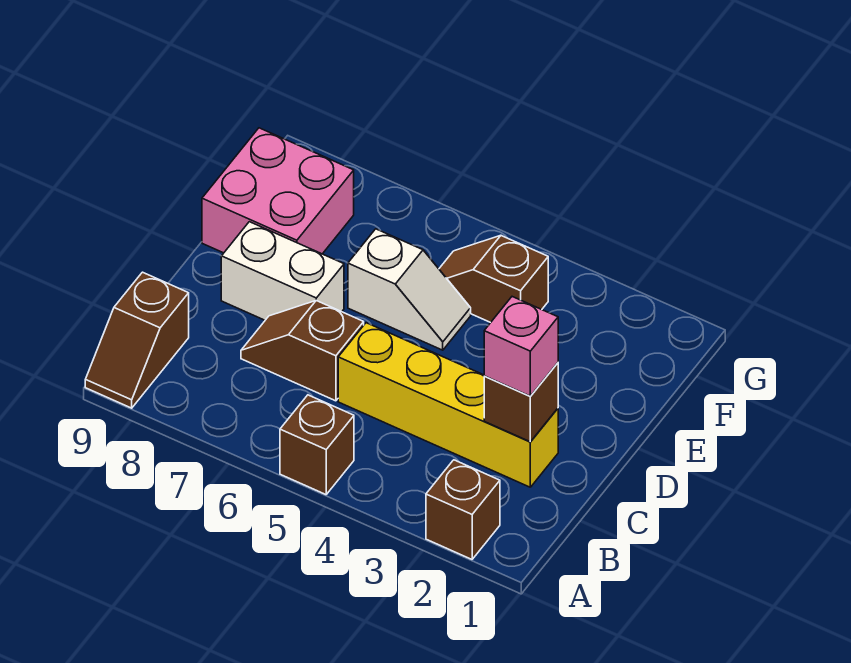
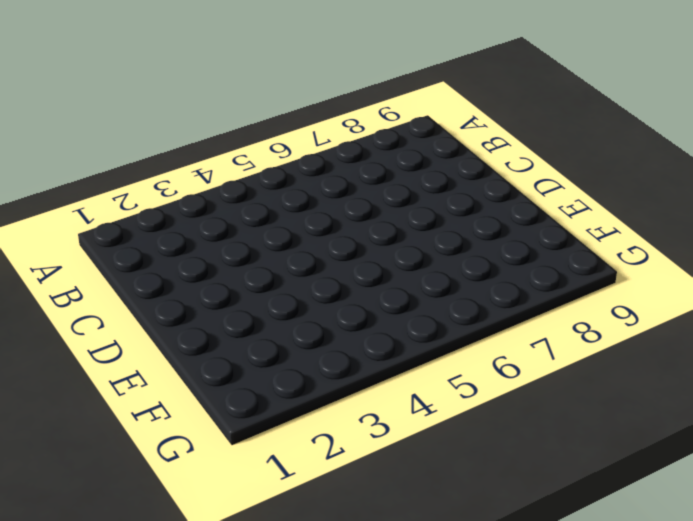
none -> brown brick A2 level 1
none -> brown brick A5 level 1

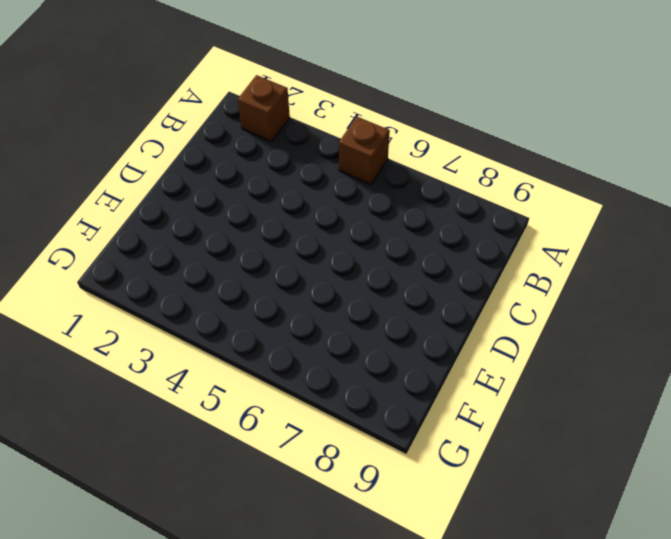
none -> brown slope A9:B9 level 1 top B
none -> yellow brick C2:C5 level 1

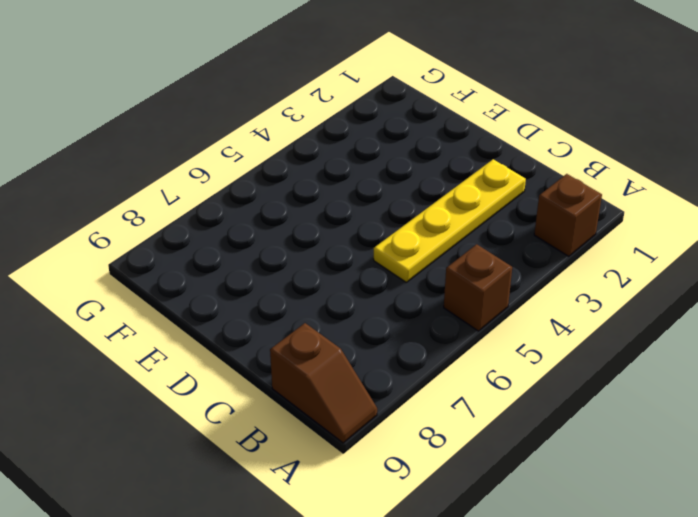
yellow plate C2:C5 level 1 -> yellow brick C2:C5 level 1
none -> brown slope C6:C7 level 1 top 6
none -> white brick D7:D8 level 1

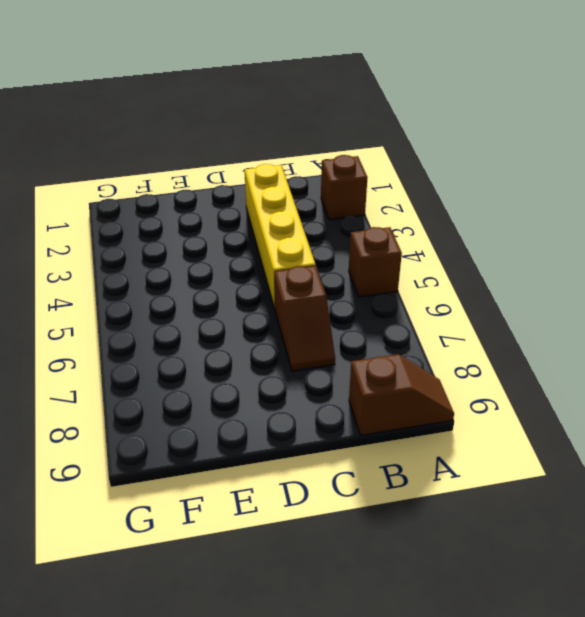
none -> white brick D7:D8 level 1
none -> white slope E5:E6 level 1 top 6

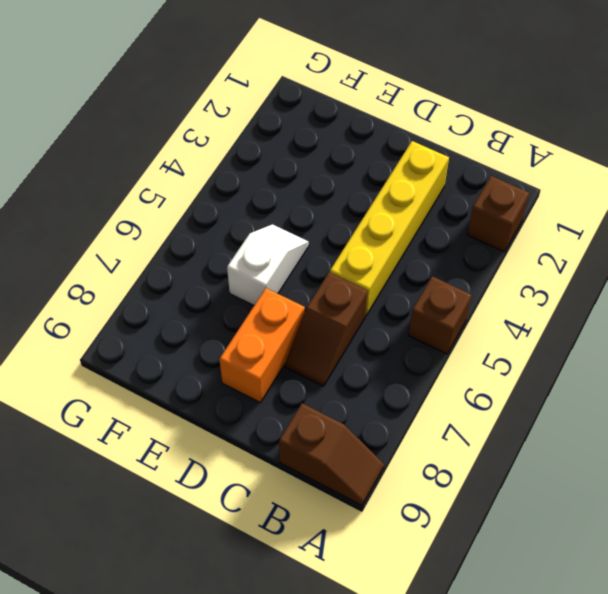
orange brick D7:D8 level 1 -> white brick D7:D8 level 1
none -> pink brick E8:F9 level 1
none -> brown slope F4:F5 level 1 top 4

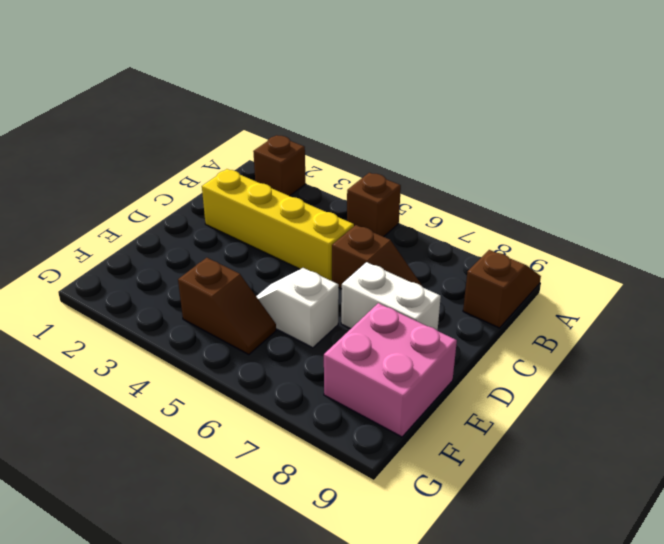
none -> brown brick C2 level 2
none -> pink brick C2 level 3

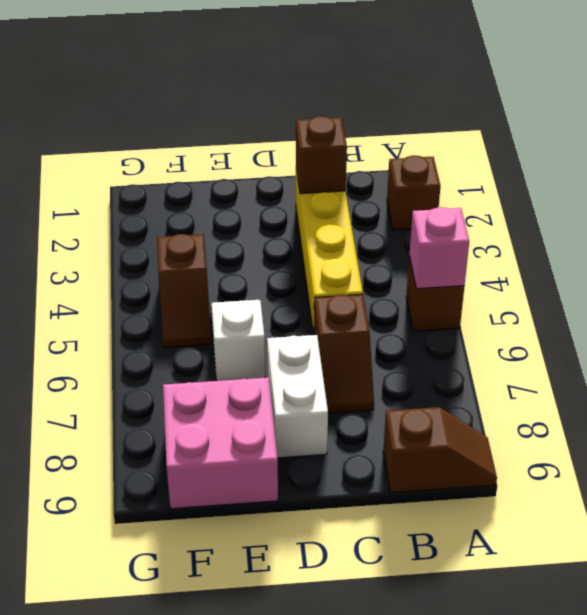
pink brick A5 level 2 -> pink brick C2 level 3

